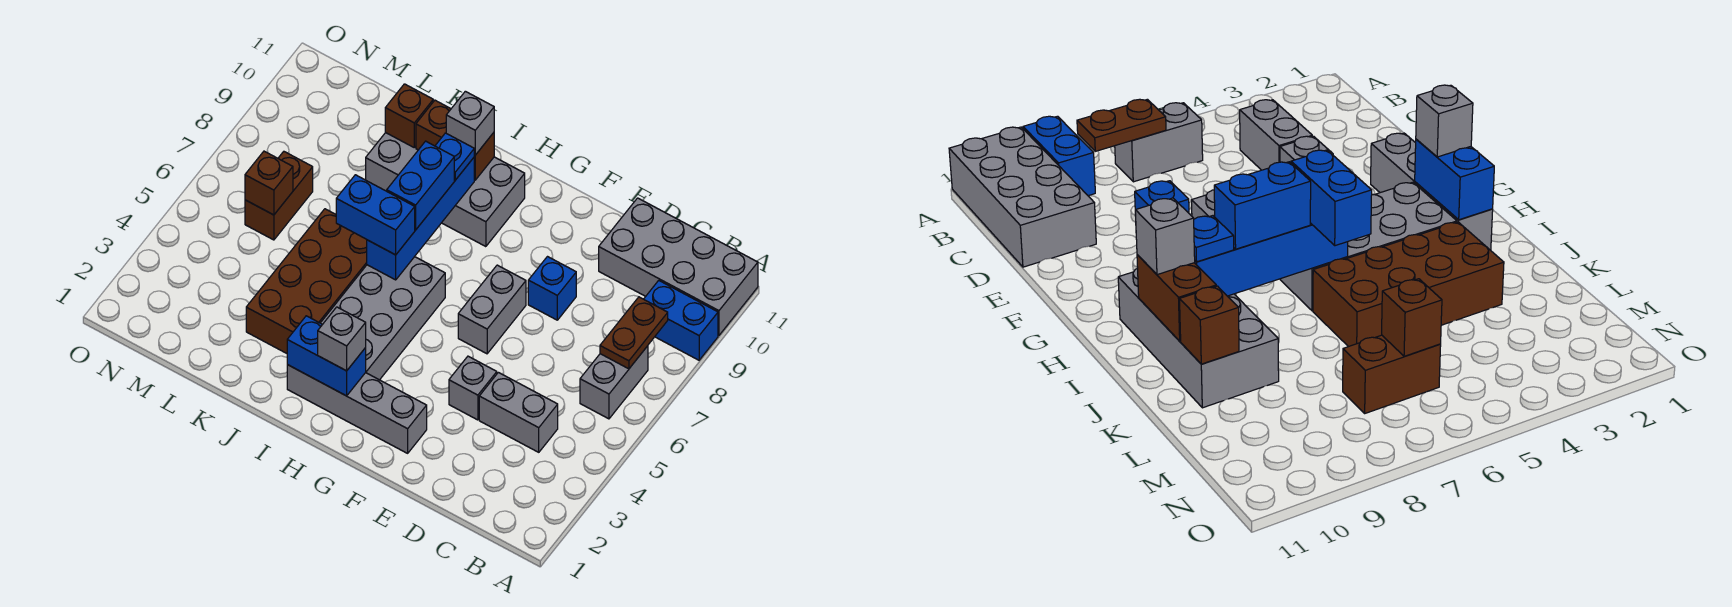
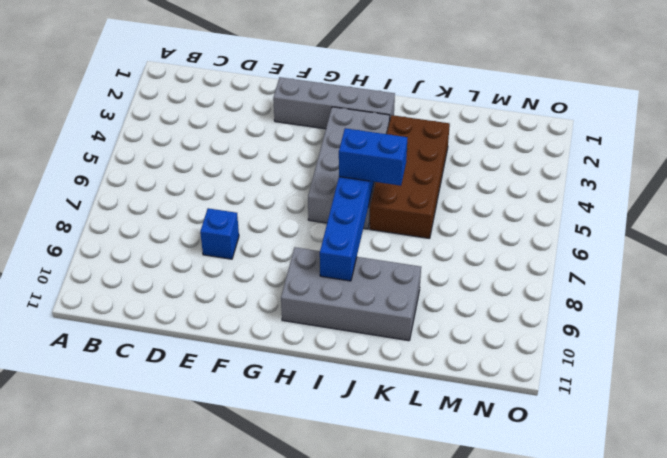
none -> blue brick A9:B9 level 1
none -> grey brick A10:D11 level 1
none -> grey brick B6:B7 level 1

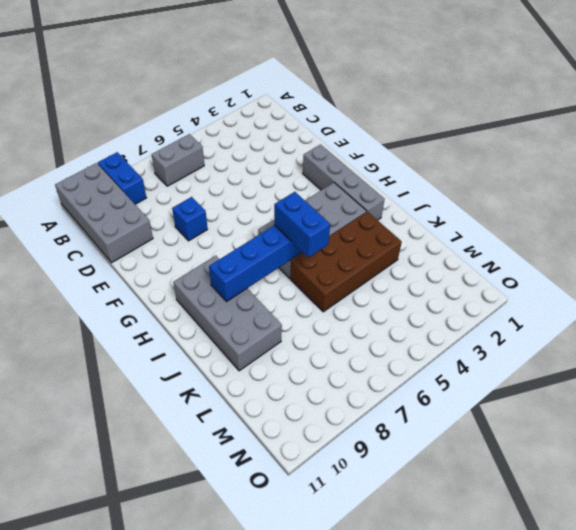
none -> grey brick C4:D4 level 1
none -> grey brick E4 level 1
none -> grey brick F6:F7 level 1

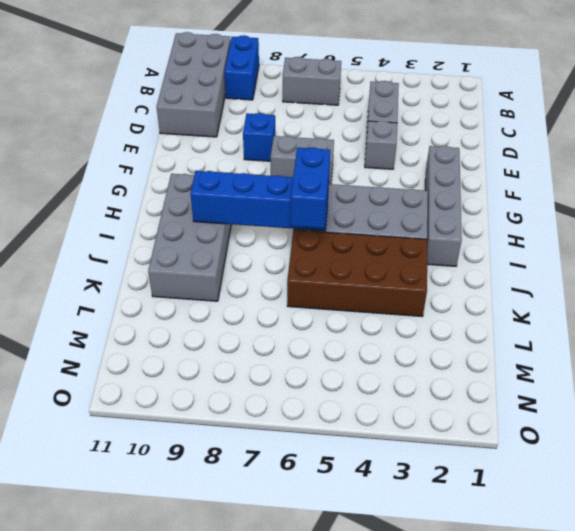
none -> brown brick M6:M7 level 1
none -> brown plate B7:B8 level 2
none -> blue brick H2:I2 level 2

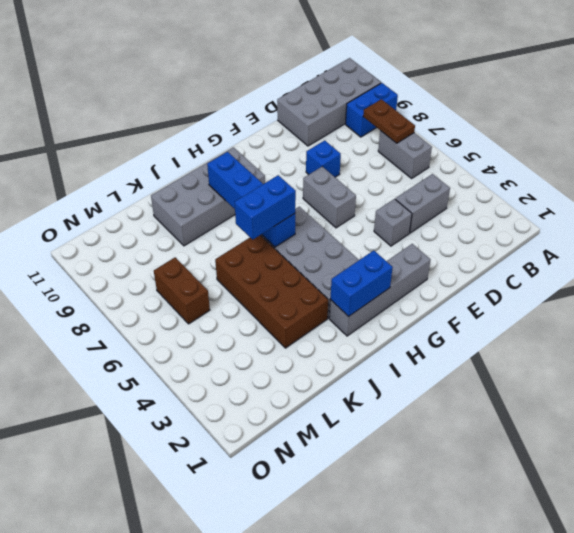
none -> brown brick I10:J10 level 2
none -> brown brick K10 level 2
none -> brown brick M6 level 2

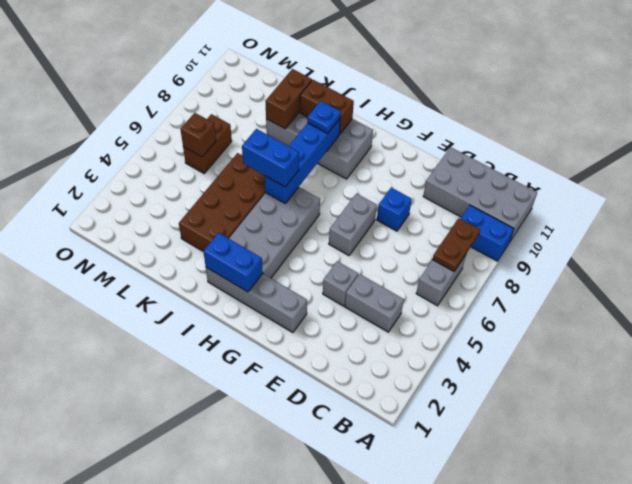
brown brick K9:K10 level 2 -> brown brick K10 level 2
none -> grey brick H2 level 3
none -> blue brick I7:I8 level 3
none -> grey brick I10 level 3

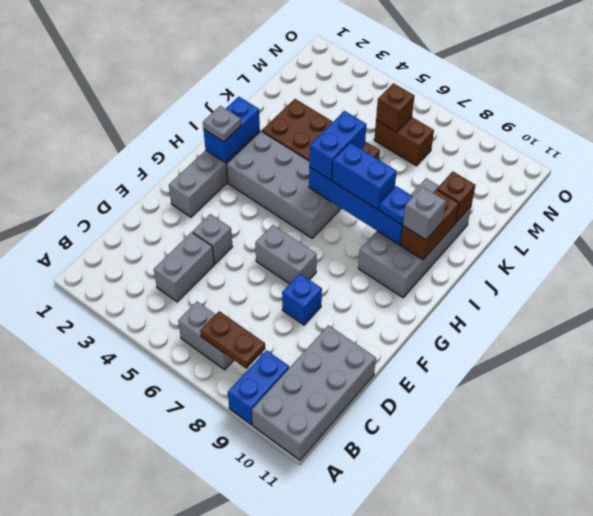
grey plate H2 level 3 -> grey brick H2 level 3

